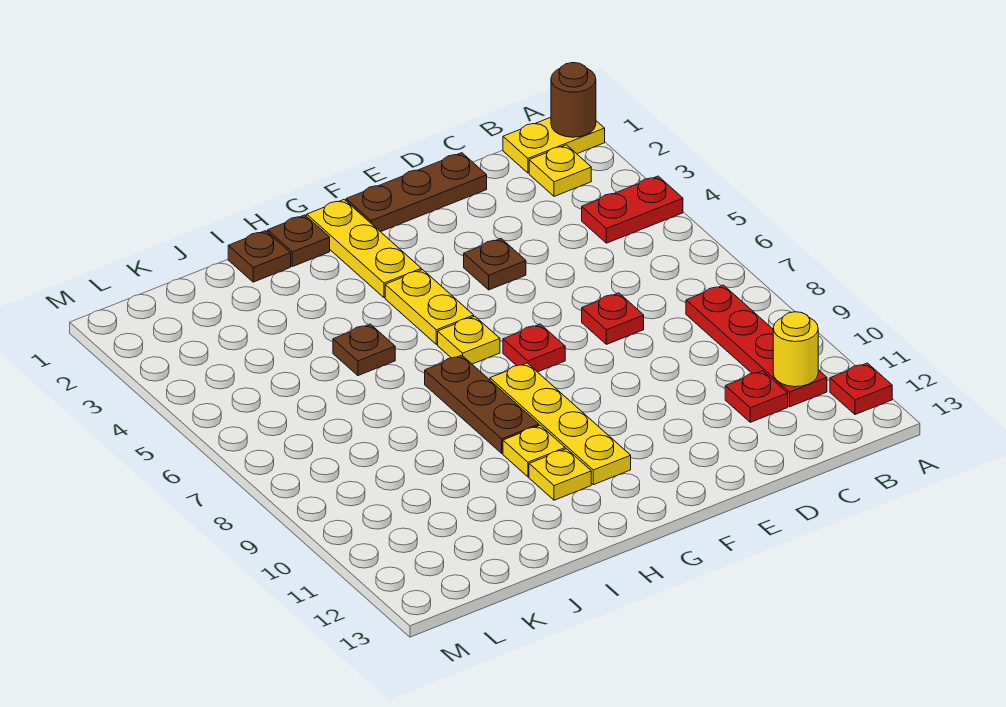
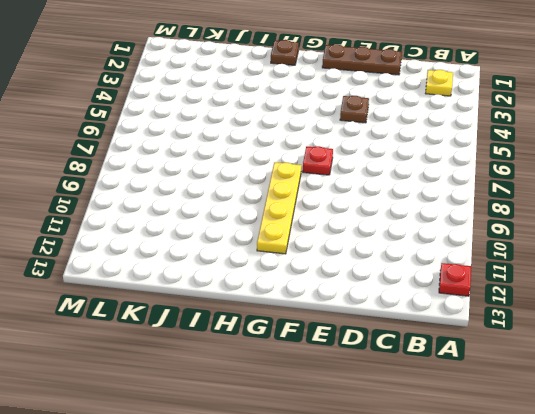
none -> yellow plate A1:B1 level 1
none -> red plate A4:B4 level 1
none -> red plate B8:B11 level 1

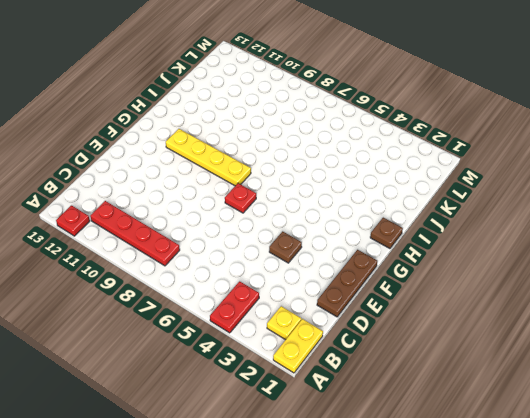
none -> red plate C11 level 1
none -> red plate D7 level 1
none -> yellow plate G1:G3 level 1

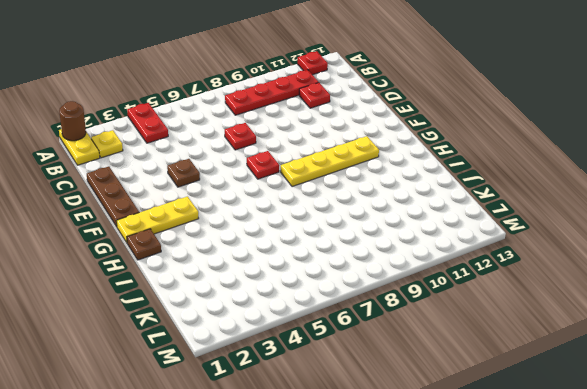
none -> yellow plate G4:G5 level 1
none -> yellow plate G6 level 1
none -> brown plate H7:H9 level 1

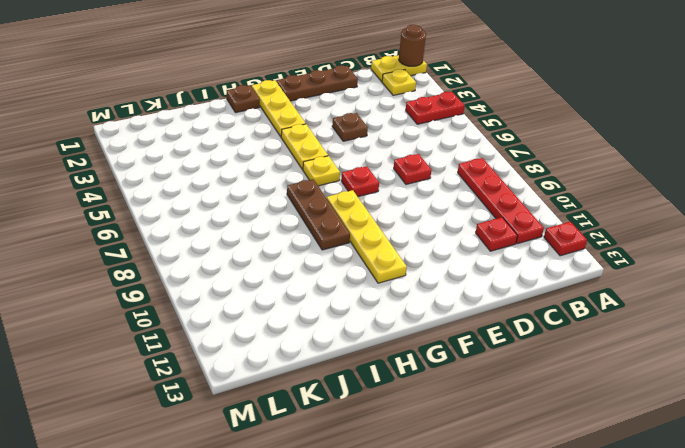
none -> yellow plate H10 level 1
none -> yellow plate H11 level 1
none -> brown plate I1 level 1

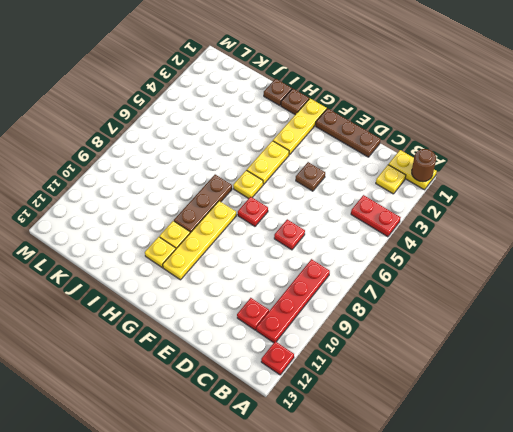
none -> brown plate I5 level 1
none -> yellow round brick B11 level 2

